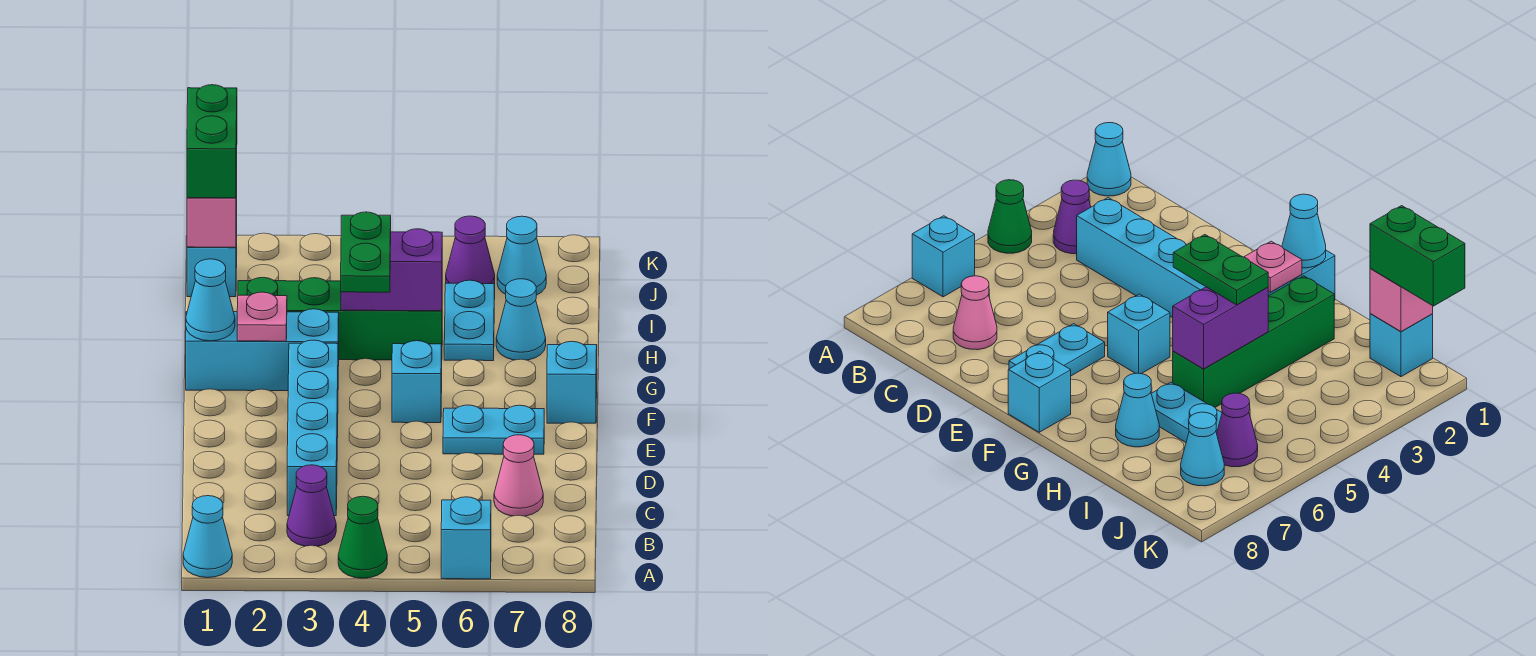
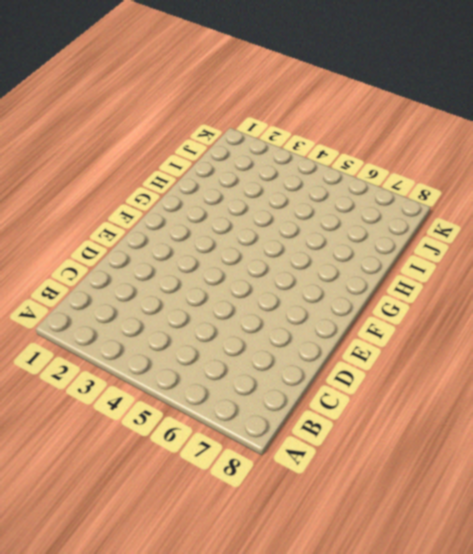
none -> cyan cone A1 level 1
none -> green cone A4 level 1
none -> cyan brick A6 level 1

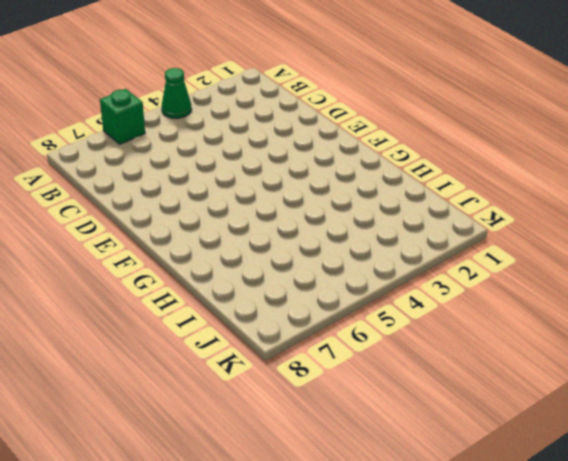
green brick A6 level 1 -> cyan brick A6 level 1
none -> cyan cone A1 level 1
none -> purple cone B3 level 1
none -> cyan brick C3:F3 level 1

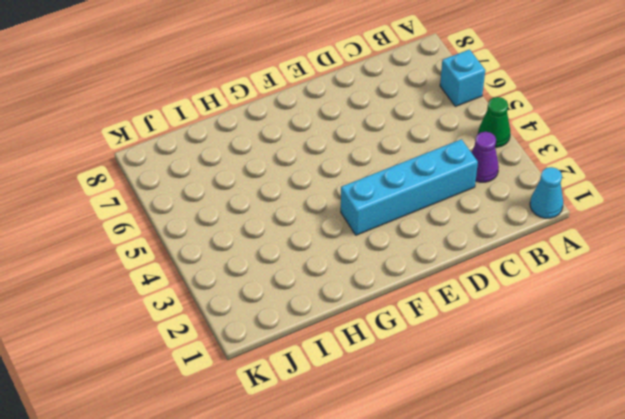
none -> pink cone C7 level 1
none -> cyan plate E6:E7 level 1
none -> cyan brick F5 level 1

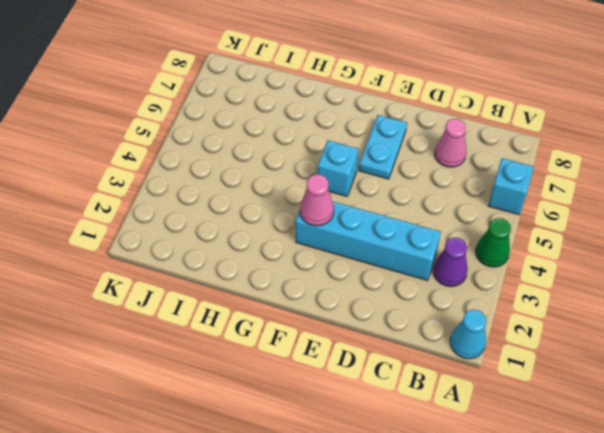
pink cone F3 level 2 -> none
none -> cyan brick F8 level 1
none -> cyan brick G1:G3 level 1
none -> green brick H2:H5 level 1

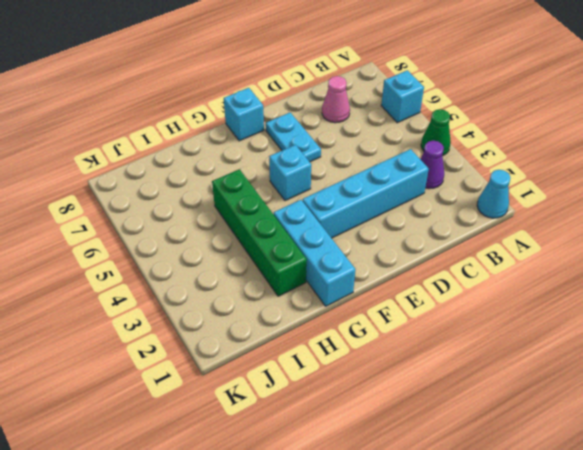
none -> cyan plate H6:I6 level 1
none -> cyan cone H7 level 1
none -> cyan brick J1 level 1

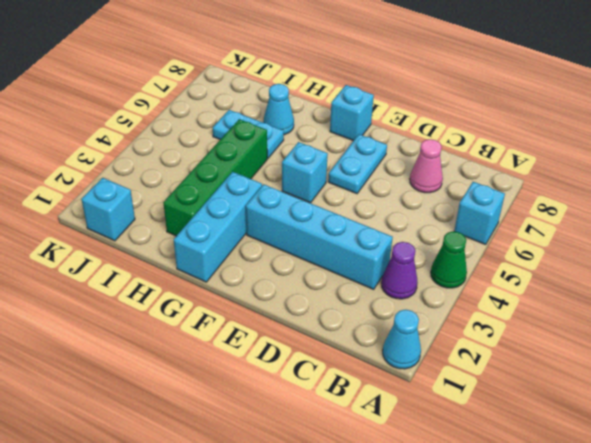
none -> purple cone J6 level 1
none -> cyan cone J7 level 1
none -> cyan cone G1 level 2

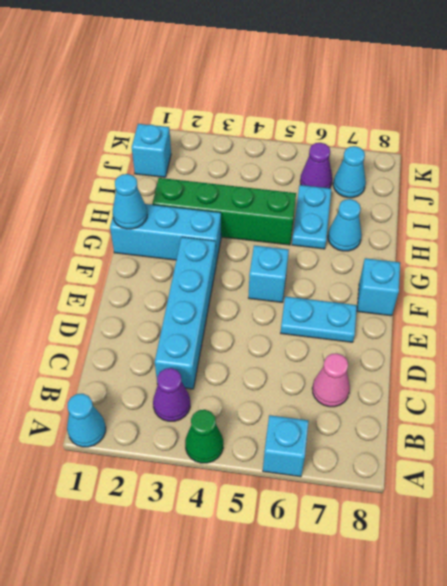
none -> pink plate G2 level 2
none -> purple brick H4:H5 level 2
none -> pink brick J1 level 2

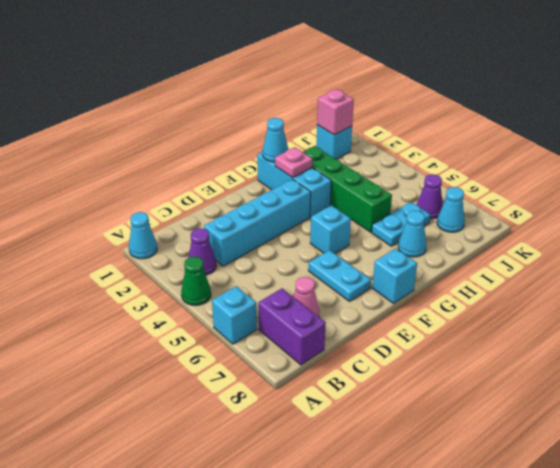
purple brick B7:B8 level 1 -> purple brick H4:H5 level 2
none -> green plate G4:H4 level 3
none -> green brick J1:K1 level 3

